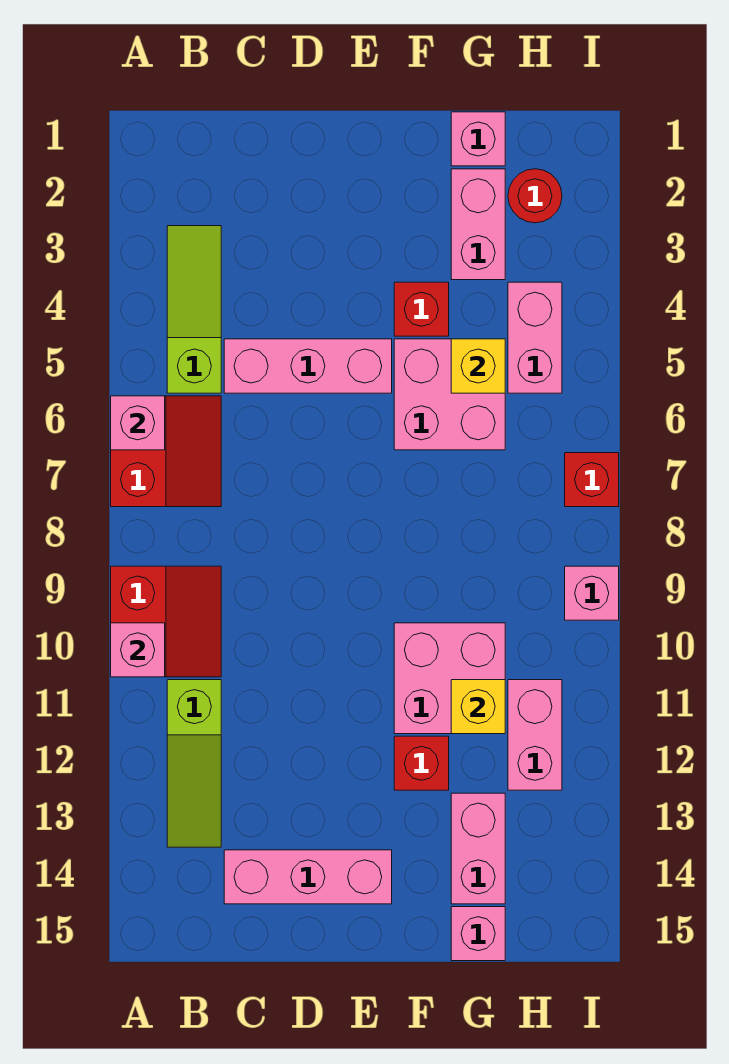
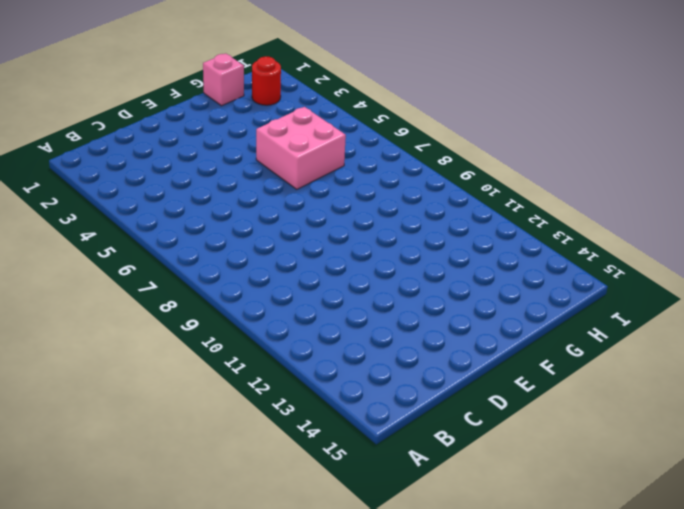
none -> red slope A6:B7 level 1 top A
none -> red slope A9:B10 level 1 top A
none -> lime slope B3:B5 level 1 top 5

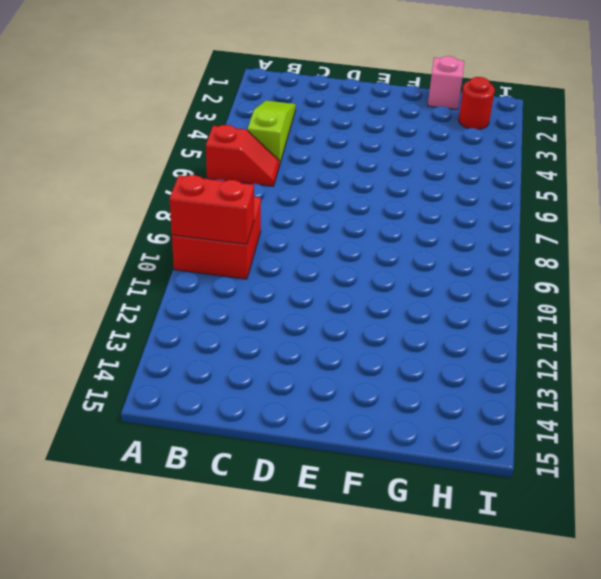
red slope A6:B6 level 1 top A -> red slope A6:B7 level 1 top A
red brick A9:B10 level 1 -> red slope A9:B10 level 1 top A
red brick A10:B10 level 2 -> pink brick A10 level 2
none -> lime slope B11:B13 level 1 top 11
none -> pink brick C5:E5 level 1
none -> pink brick C14:E14 level 1

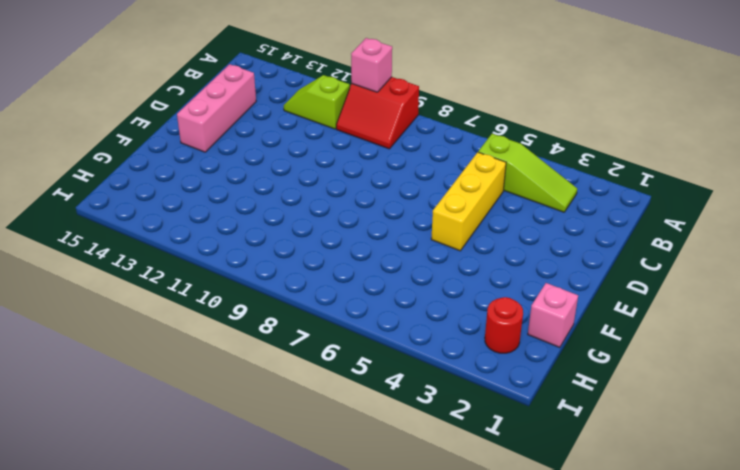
lime slope B11:B12 level 1 top 11 -> lime slope B11:B13 level 1 top 11
yellow brick C5:E5 level 1 -> pink brick C5:E5 level 1
none -> red slope A6:B7 level 1 top A
none -> red brick F4 level 1
none -> pink brick F5:G6 level 1

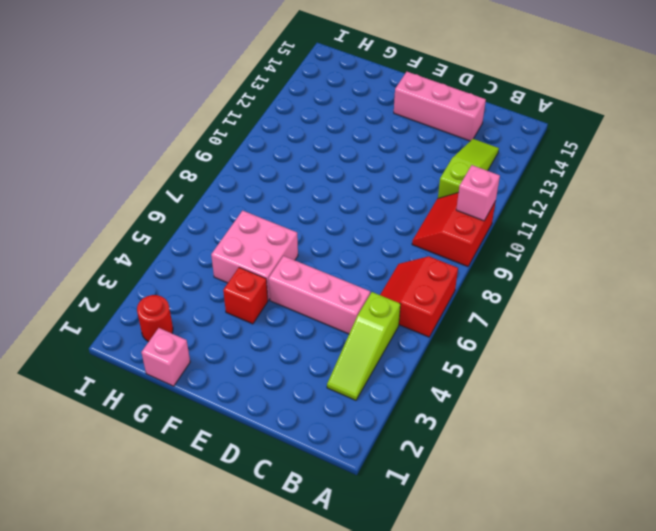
none -> pink brick F10:G11 level 1
none -> red brick F12 level 1
none -> pink brick G2:G3 level 1

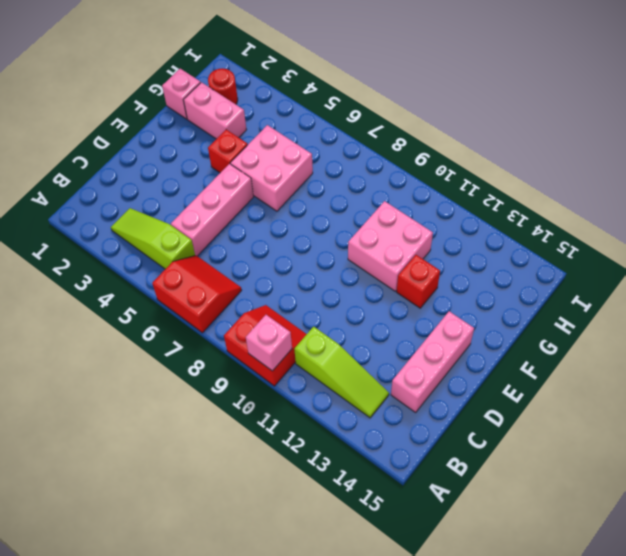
none -> pink brick G13:G14 level 1
none -> pink brick G15 level 1
none -> pink brick H4:H5 level 1

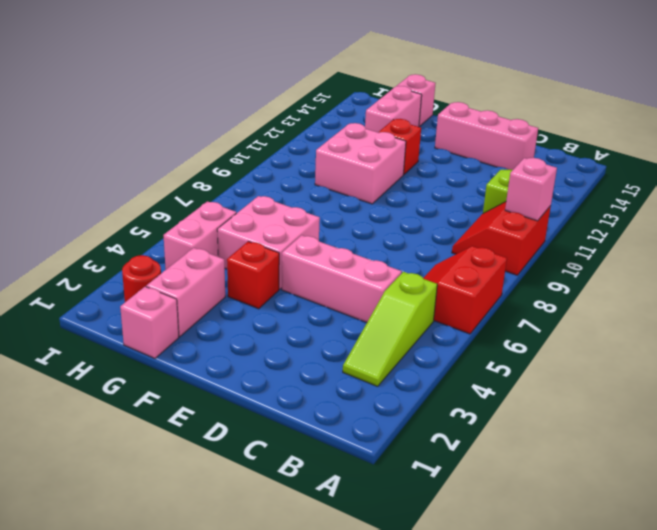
none -> pink brick H11:H12 level 1
none -> red brick I7 level 1
none -> pink brick I9 level 1

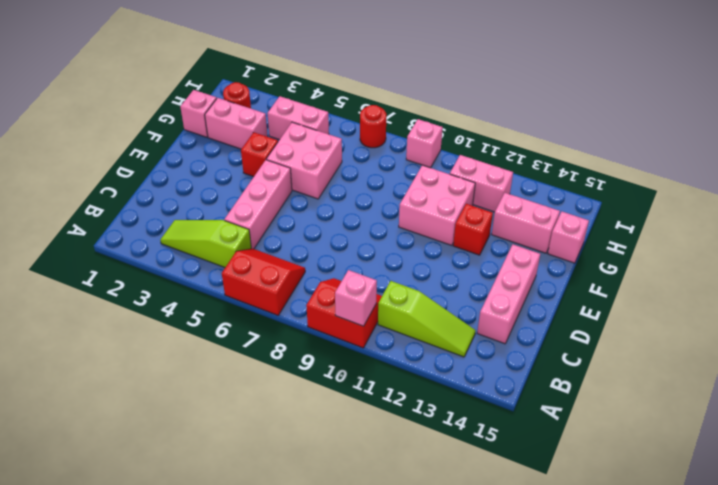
red round brick I7 level 1 -> red brick I7 level 1
none -> pink brick A6 level 2
none -> yellow brick G5 level 2
none -> yellow brick G11 level 2

